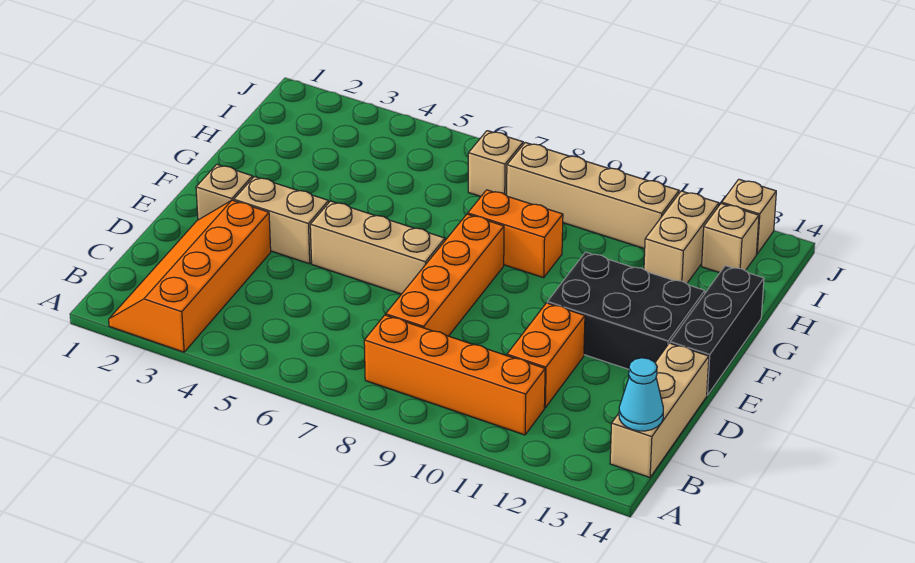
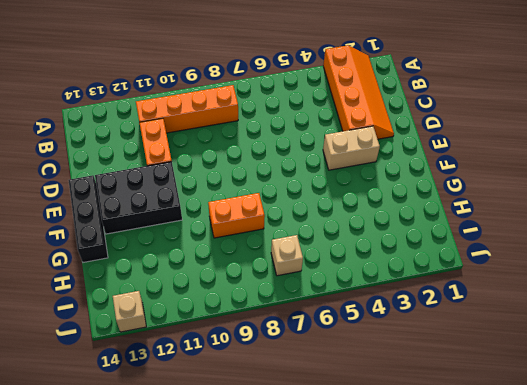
none -> tan brick B14:D14 level 1
none -> orange brick C8:F8 level 1
none -> tan brick E2 level 1

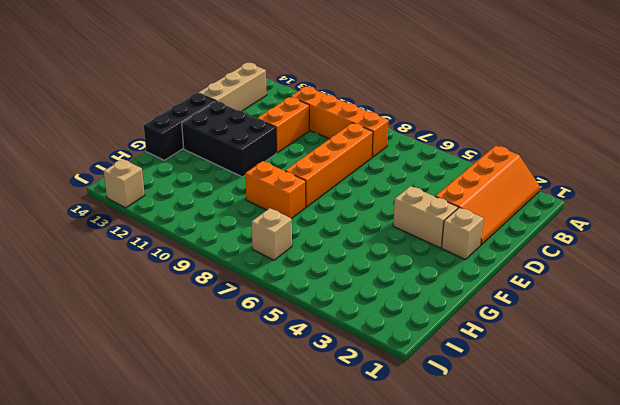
none -> tan brick E5:E7 level 1
none -> tan brick H12:I12 level 1
none -> tan brick I8:I11 level 1

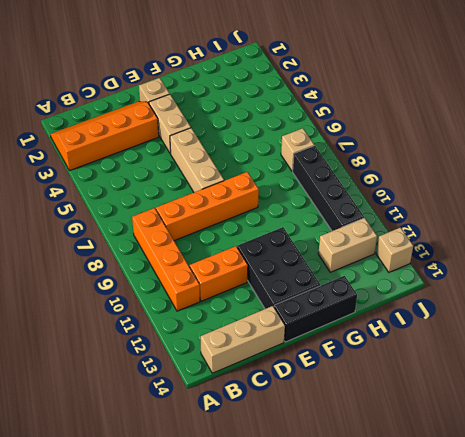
black brick I8:I11 level 1 -> tan brick I8:I11 level 1
none -> orange brick G8:G9 level 1
none -> tan brick I13 level 1
none -> cyan cone B14 level 2

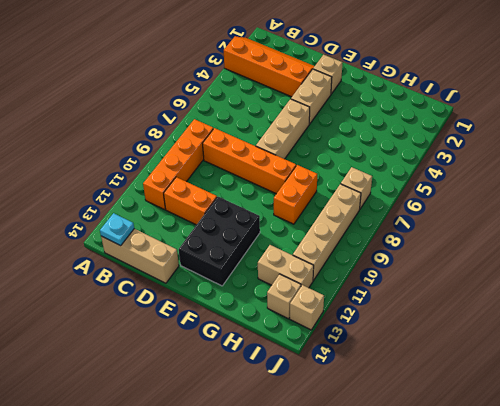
cyan plate B14 level 2 -> cyan cone B14 level 2
none -> black brick E14:G14 level 1

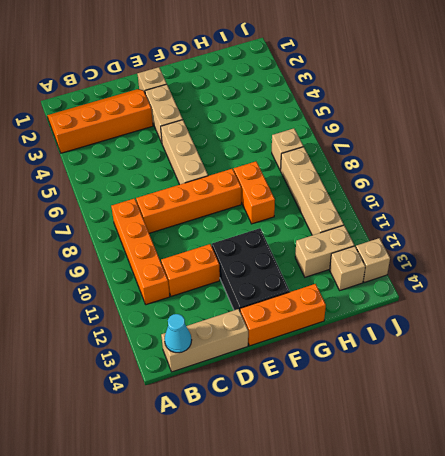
orange brick E14:G14 level 1 -> black brick E14:G14 level 1

